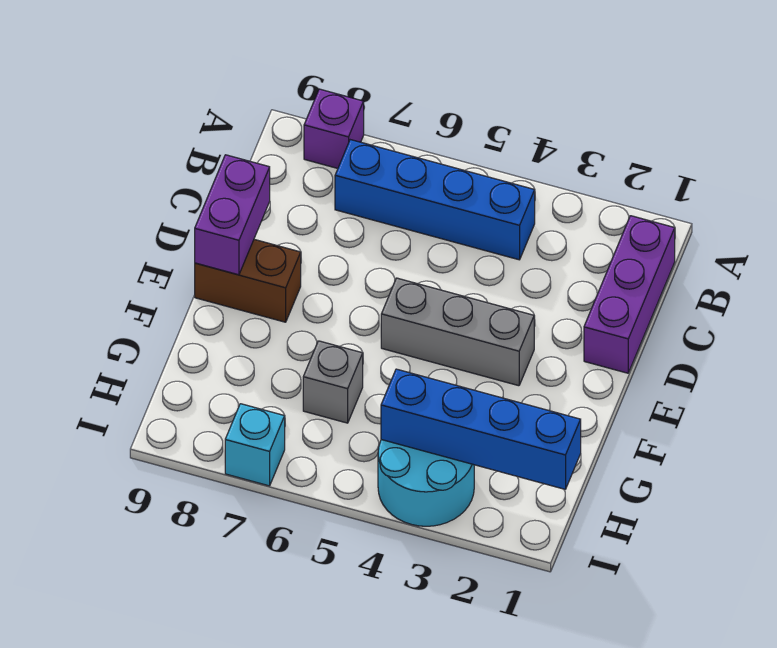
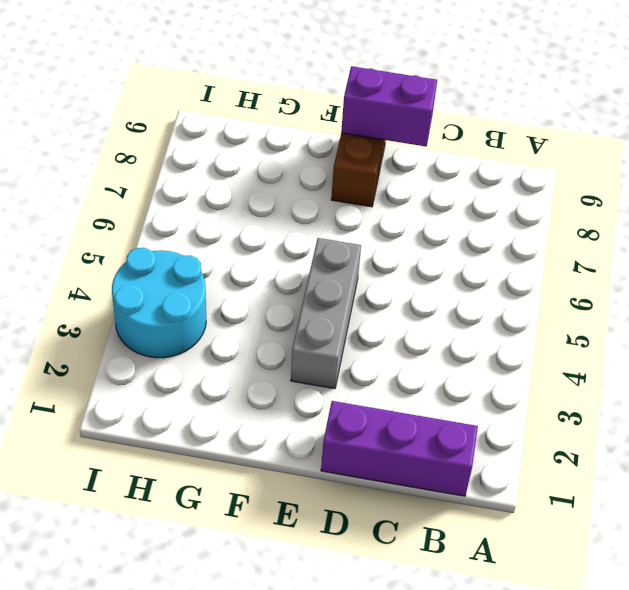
none -> purple brick A8 level 1
none -> blue brick B4:B7 level 1

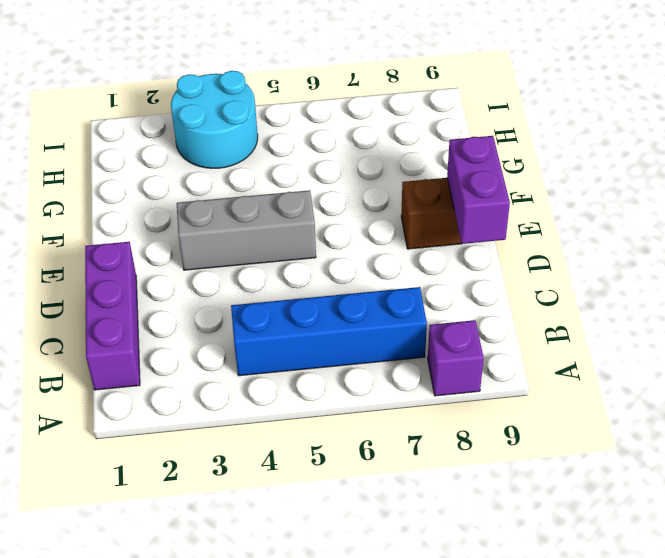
none -> grey brick G6 level 1
none -> cyan brick I7 level 1

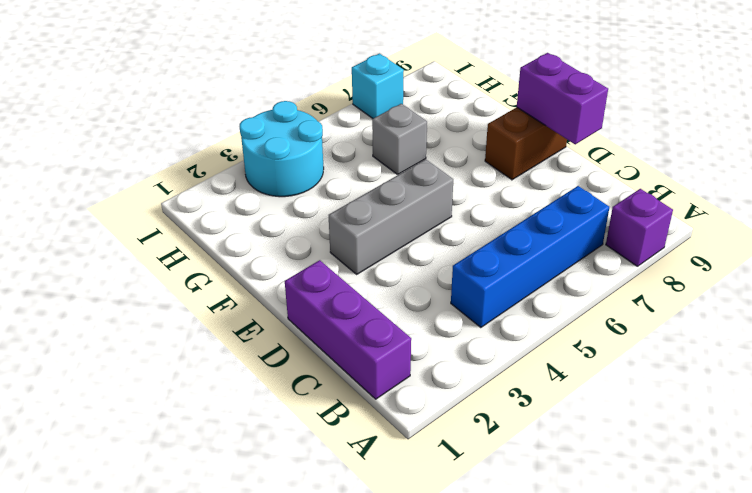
none -> blue brick H1:H4 level 2

